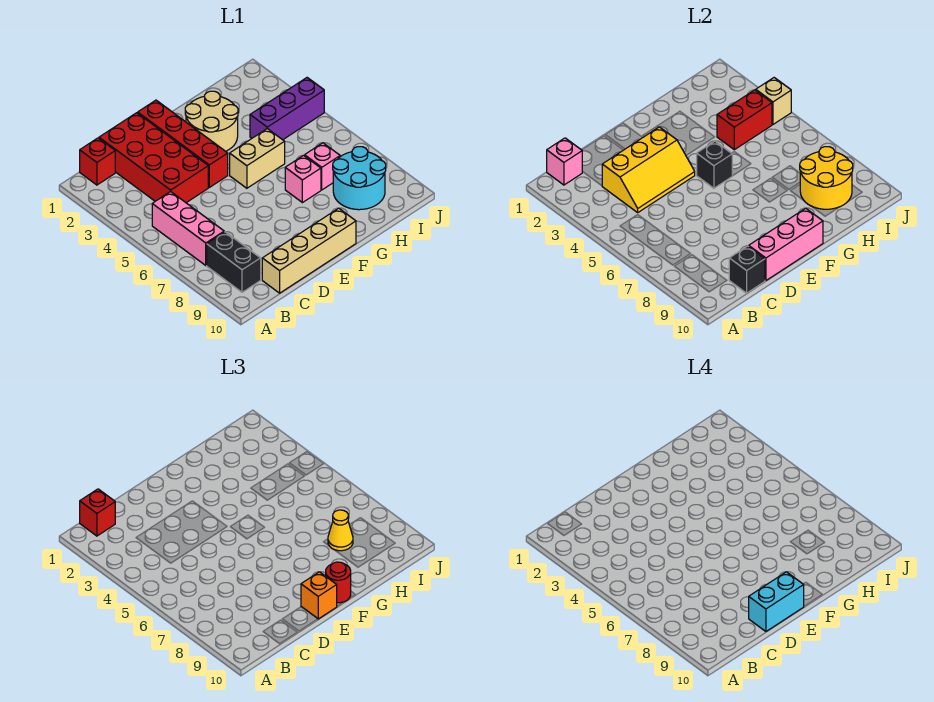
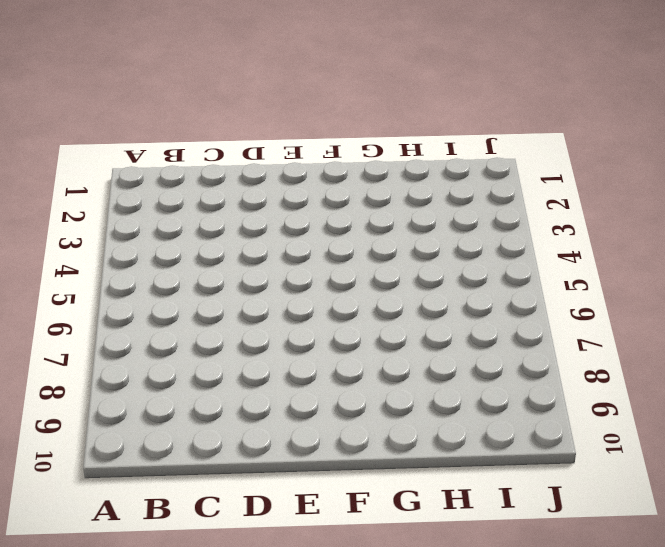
none -> red brick B1 level 1
none -> pink brick B5:B7 level 1
none -> black brick B8:B9 level 1

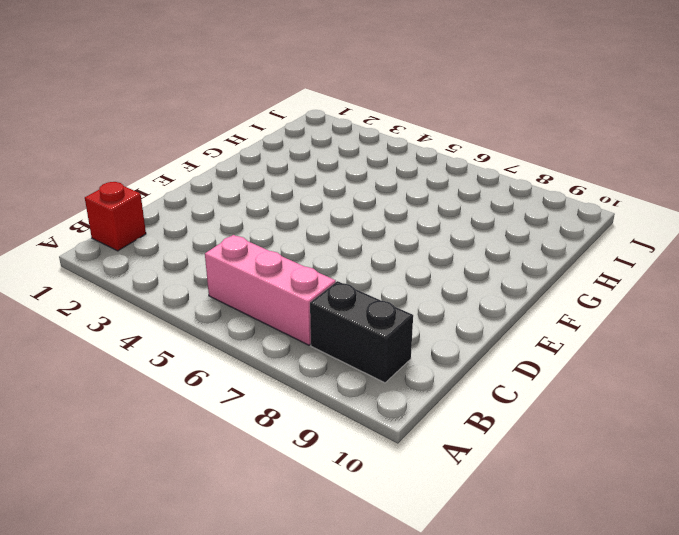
none -> red brick C1:D4 level 1
none -> tan brick C10:F10 level 1
none -> red brick E1:E4 level 1

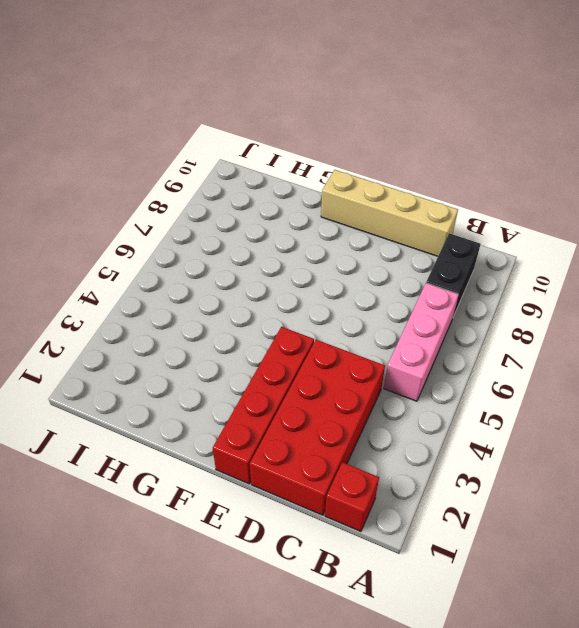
none -> tan round brick F2:G3 level 1
none -> tan brick F5:G5 level 1
none -> pink brick G7 level 1

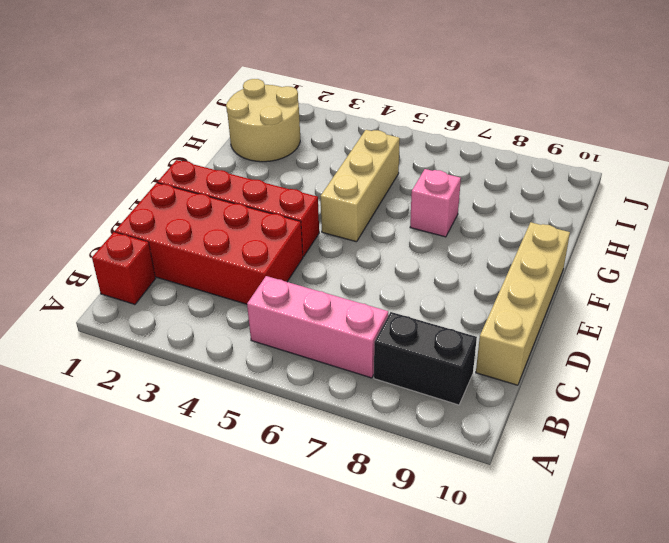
tan brick F5:H5 level 1 -> tan brick F5:G5 level 1
tan round brick H1:I2 level 1 -> tan round brick F2:G3 level 1
none -> purple brick H4:J4 level 1
none -> pink brick H7 level 1
none -> cyan round brick H8:I9 level 1

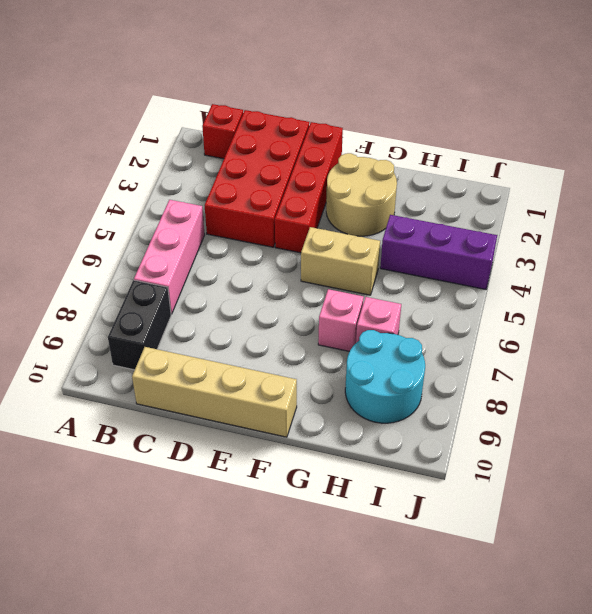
none -> pink brick B1 level 2
none -> yellow slope C3:E4 level 2 top 3
none -> black brick C10 level 2

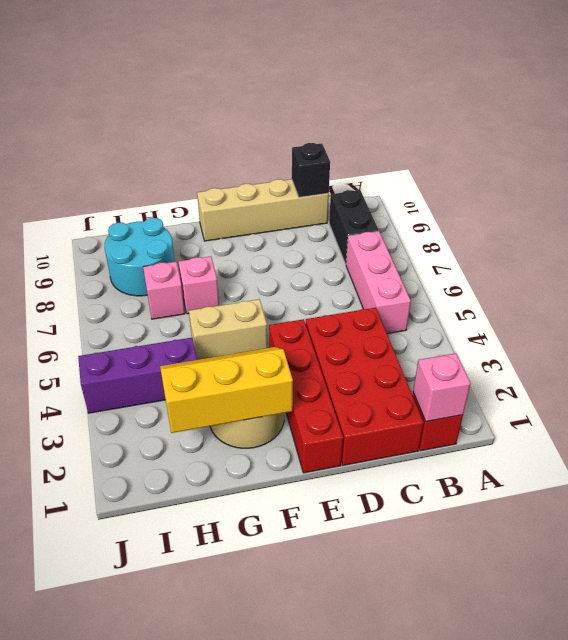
yellow slope F2:H3 level 2 top 2 -> yellow slope C3:E4 level 2 top 3
none -> pink brick D10:F10 level 2
none -> black brick F5 level 2
none -> red brick H4:I4 level 2

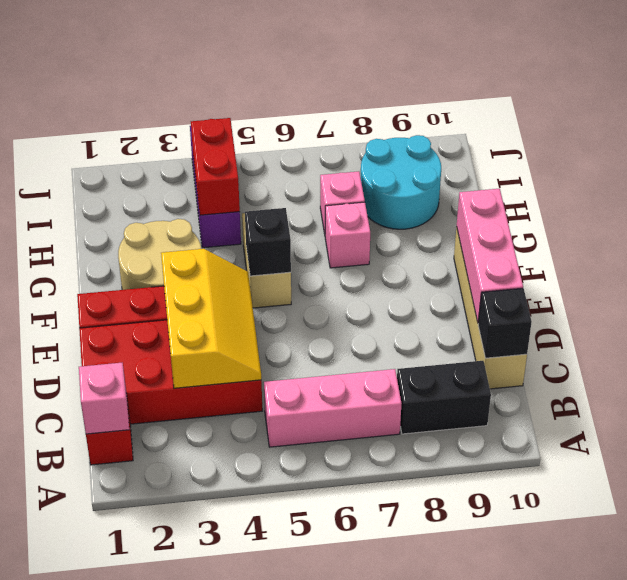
none -> yellow round brick H8:I9 level 2
none -> tan brick J4 level 2
none -> red brick B1 level 3

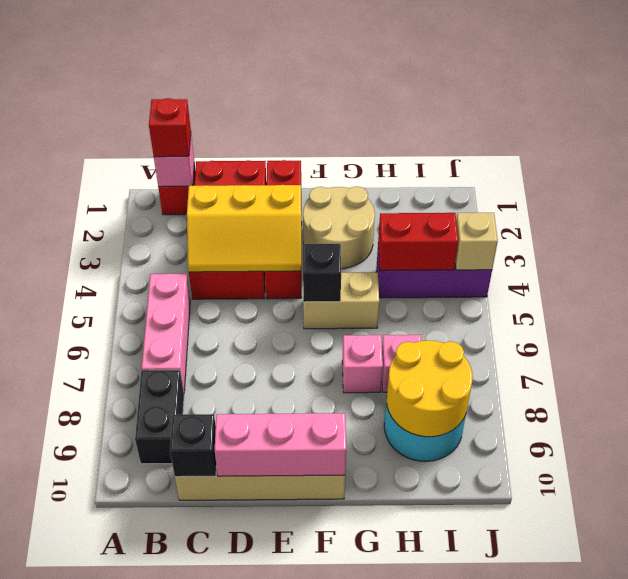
none -> orange brick E10 level 3
none -> red round brick F10 level 3
none -> yellow cone H8 level 3

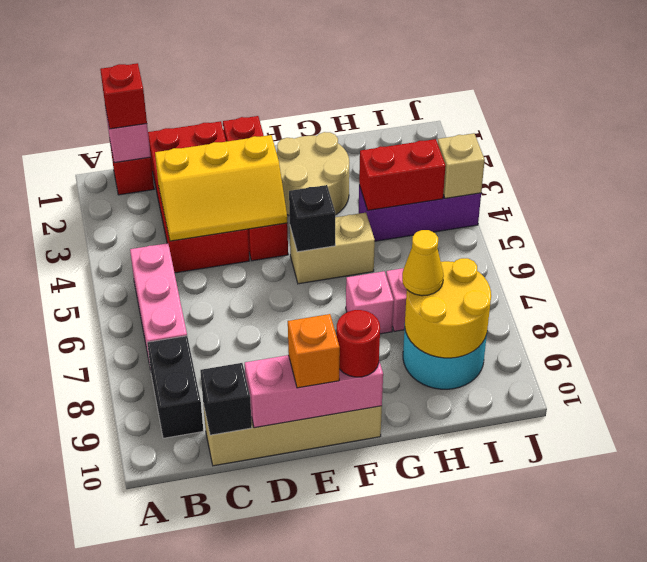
none -> cyan brick D10:E10 level 4

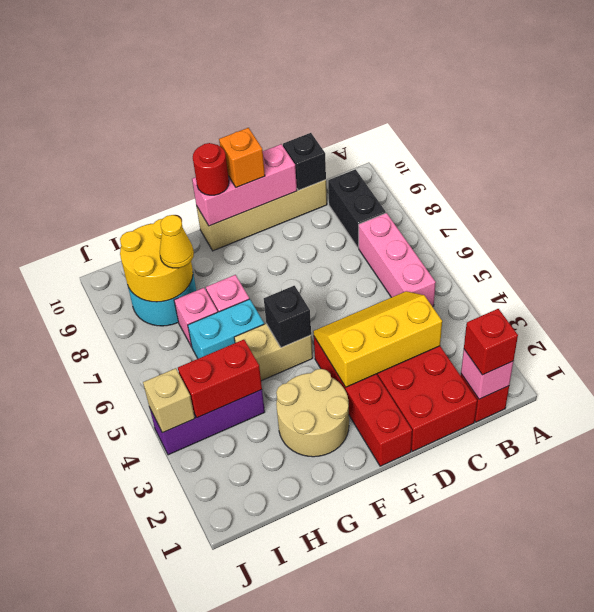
cyan brick G6:H6 level 1 -> cyan brick D10:E10 level 4

